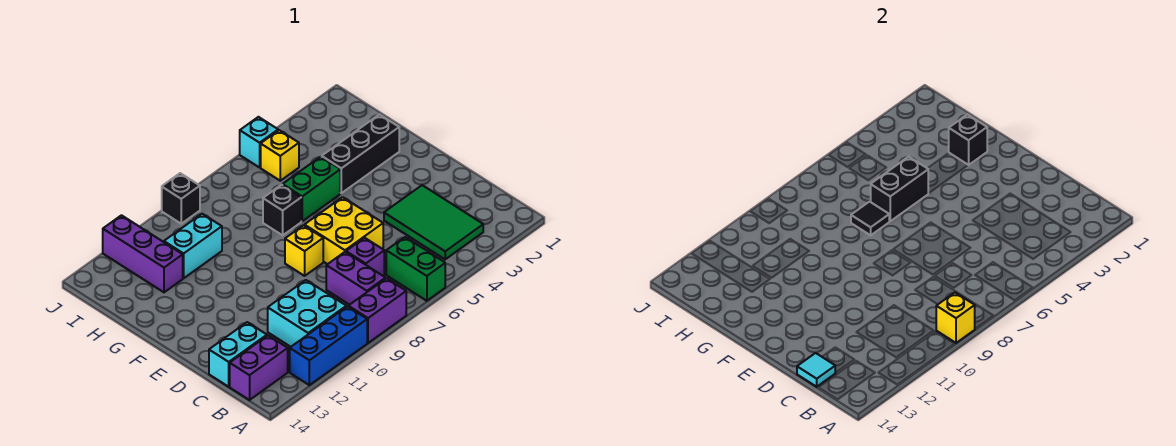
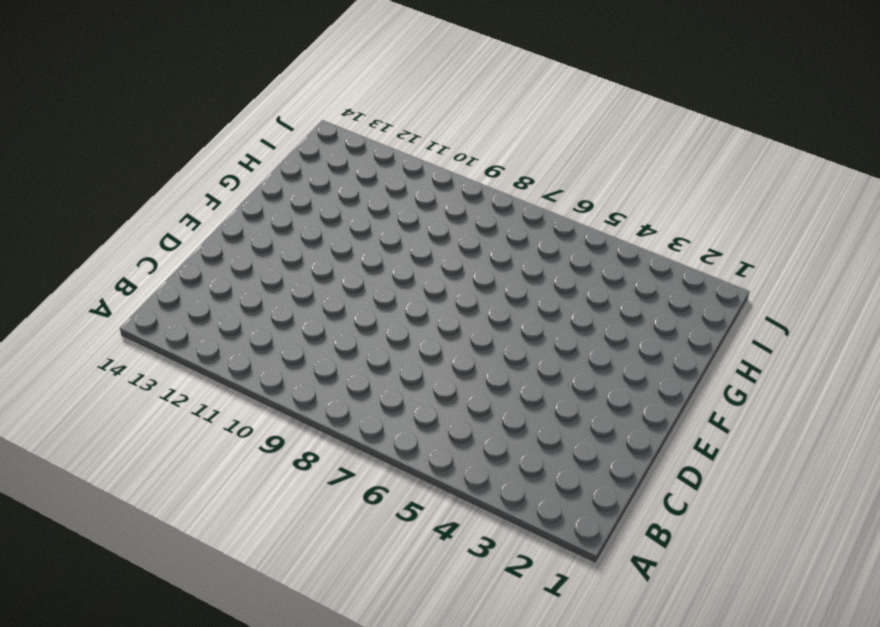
none -> green brick A6:B6 level 1
none -> purple brick A8:A9 level 1
none -> blue brick A10:A12 level 1

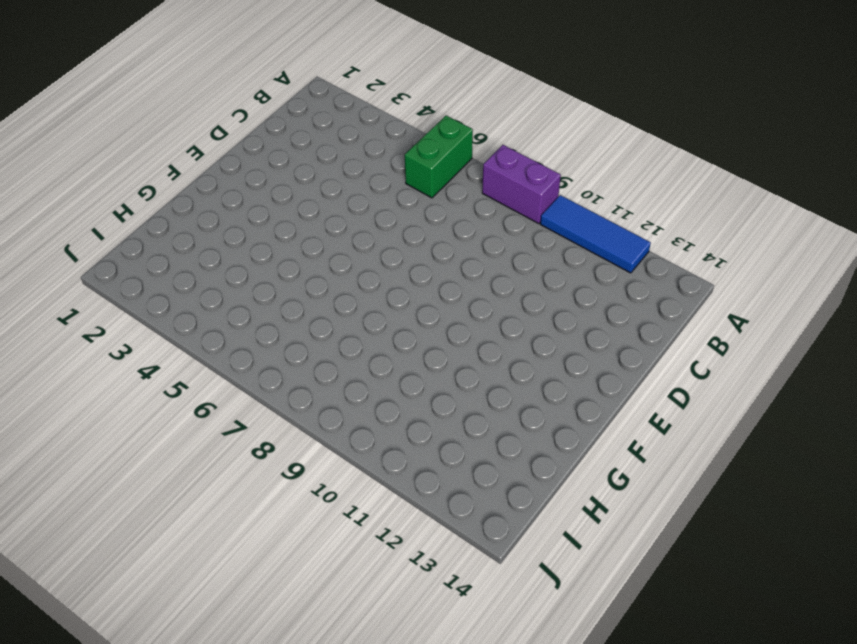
blue tile A10:A12 level 1 -> blue brick A10:A12 level 1
none -> green tile B3:D4 level 1
none -> purple brick B8:C8 level 1
none -> cyan brick B10:C11 level 1

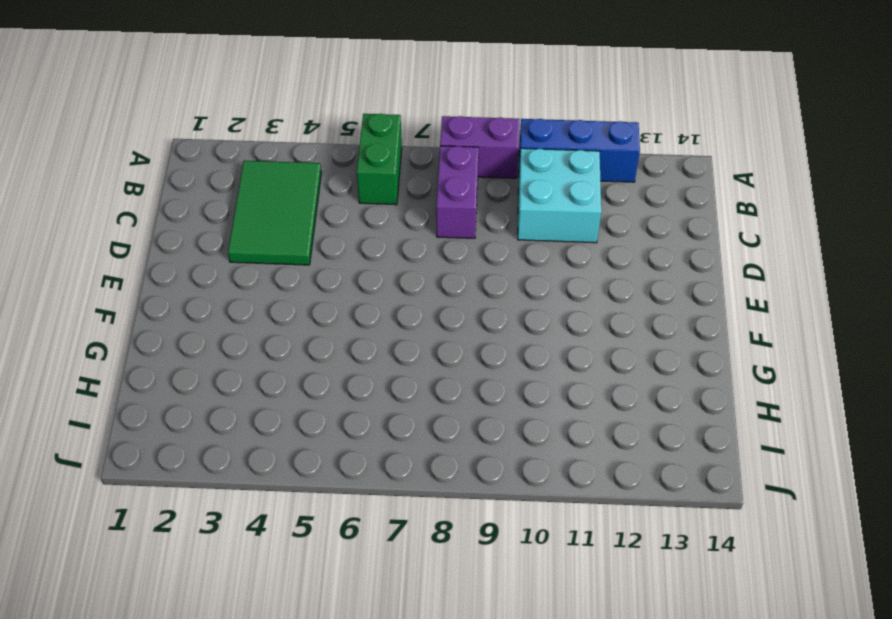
none -> purple brick B13:B14 level 1
none -> purple brick C7 level 1
none -> cyan brick C13:C14 level 1

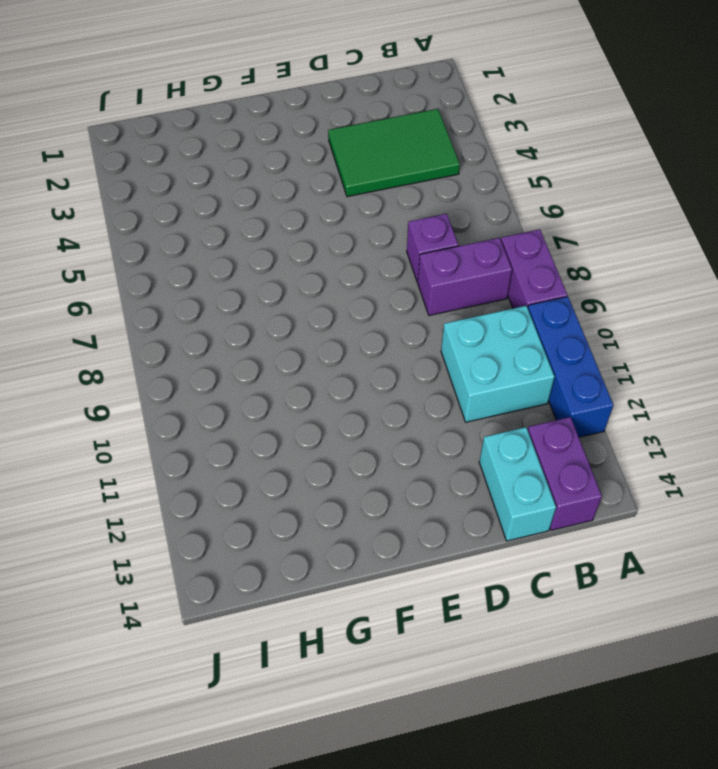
none -> green brick A6:B6 level 1
none -> yellow brick D6:E7 level 1
none -> yellow brick E8 level 1

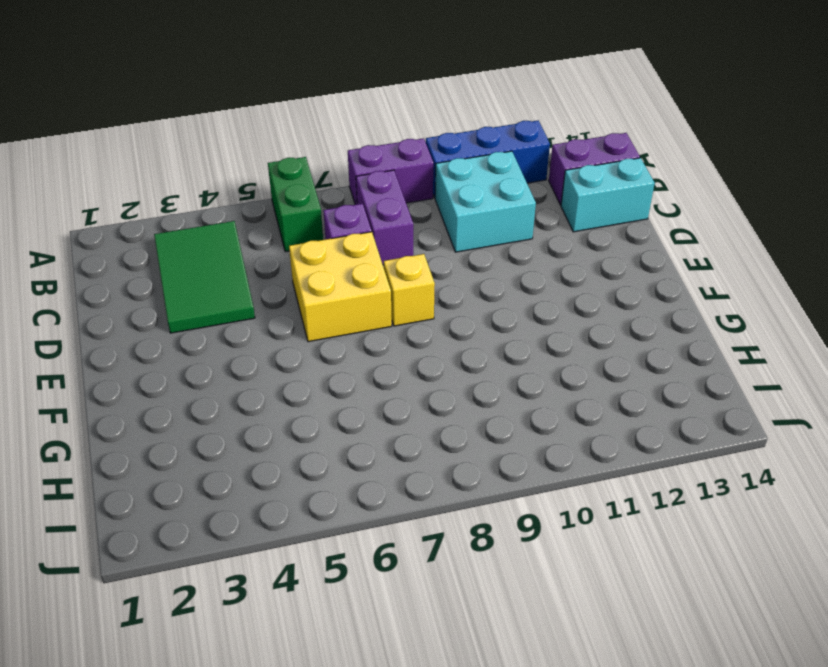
none -> black brick G2:G4 level 1
none -> green brick G5:G6 level 1
none -> black brick G7 level 1

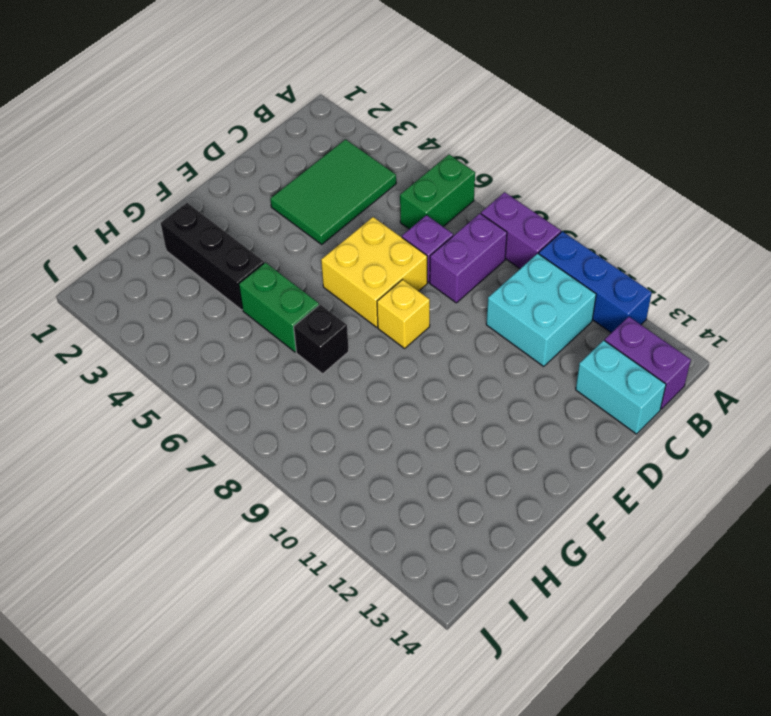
none -> cyan brick H10:H11 level 1
none -> purple brick H12:J12 level 1
none -> yellow brick I5 level 1

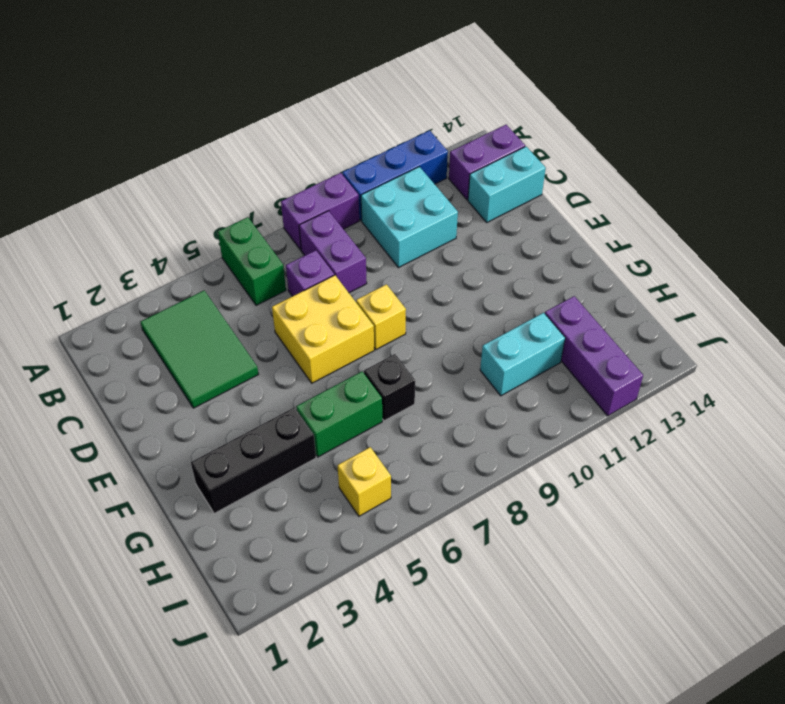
none -> cyan brick J5 level 1
none -> black brick J9 level 1
none -> yellow brick A9 level 2

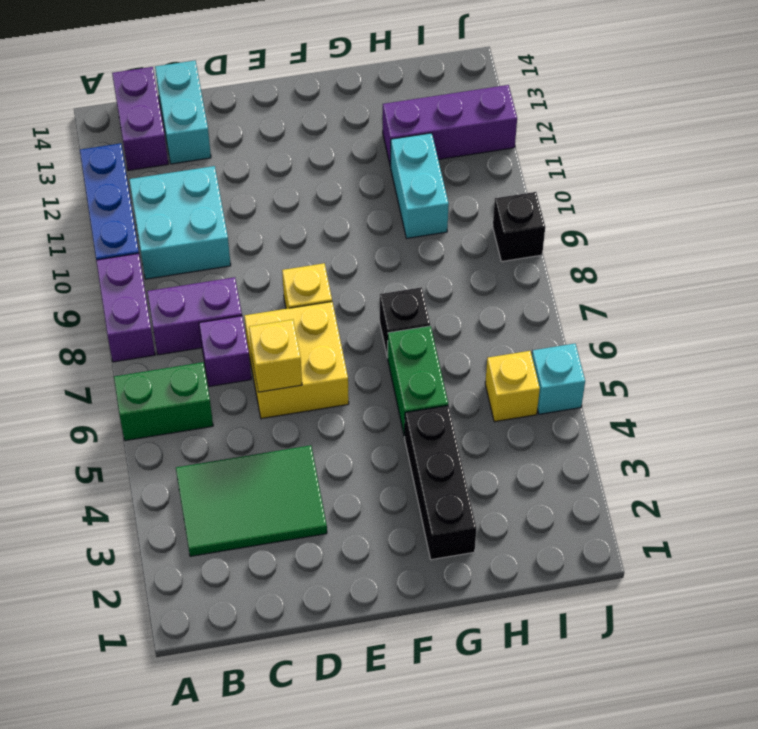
yellow brick D6 level 2 -> yellow brick A9 level 2
none -> cyan tile C14 level 2
none -> black brick G2 level 2
none -> black brick G5:G6 level 2

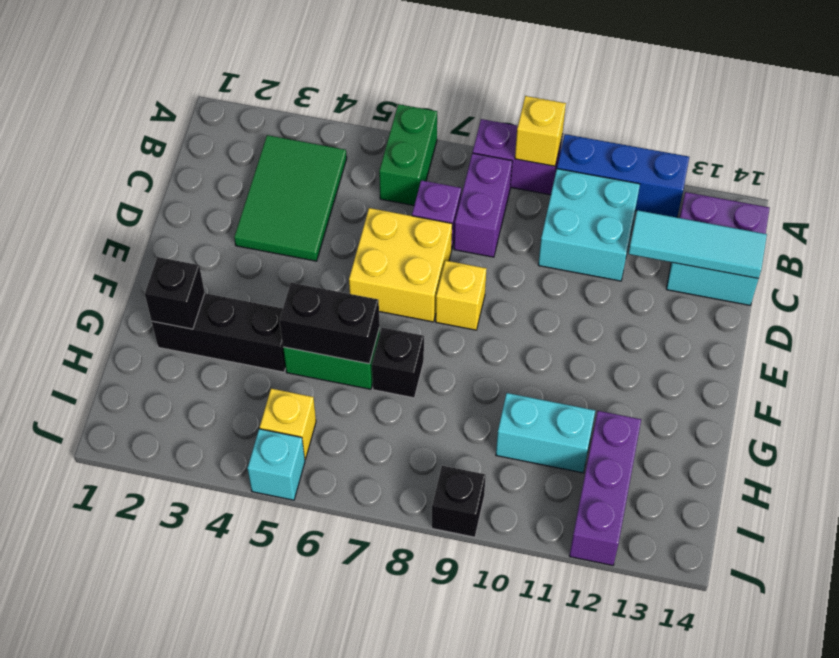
cyan tile C12:C14 level 2 -> cyan tile C14 level 2
none -> black tile G7 level 2

